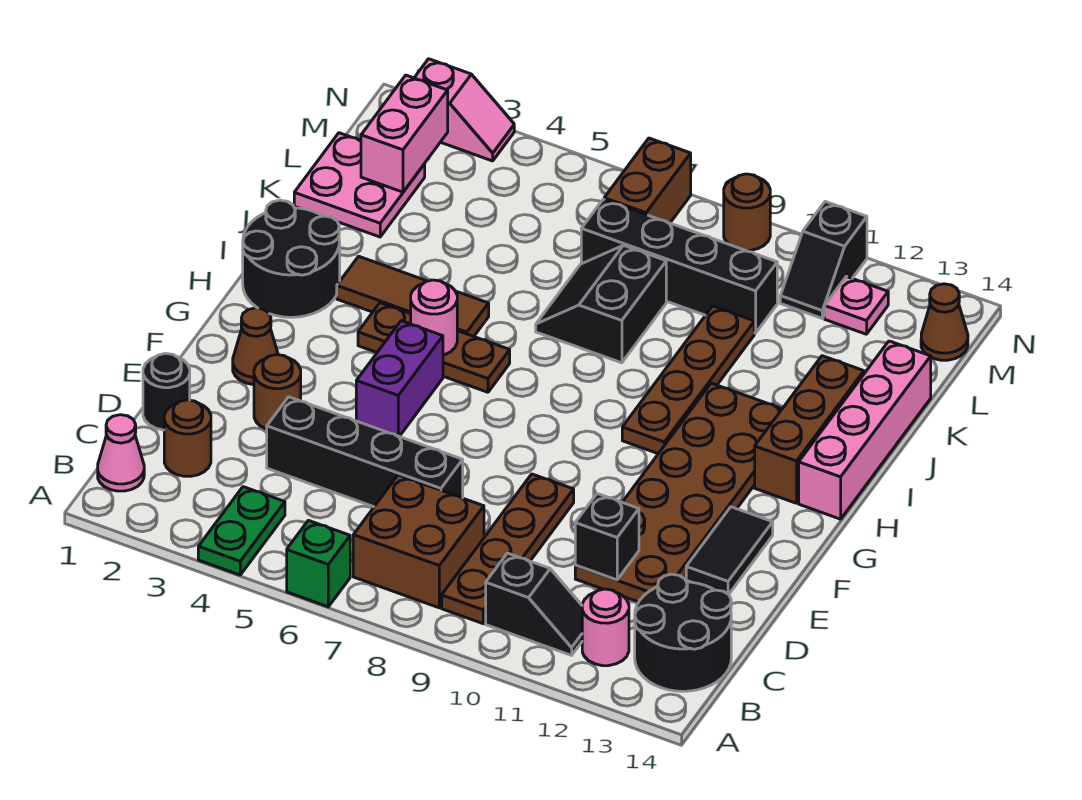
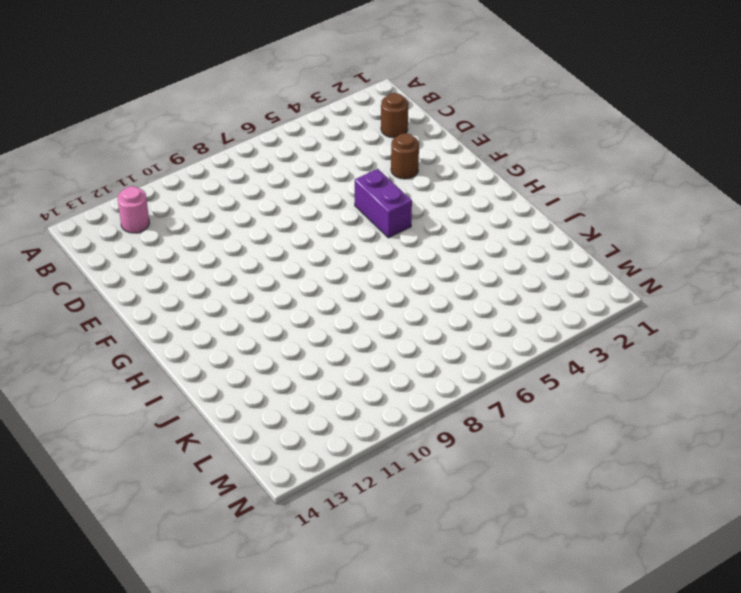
none -> green plate A4:B4 level 1
none -> green brick A6 level 1
none -> pink cone B1 level 1
none -> brown brick B7:C8 level 1

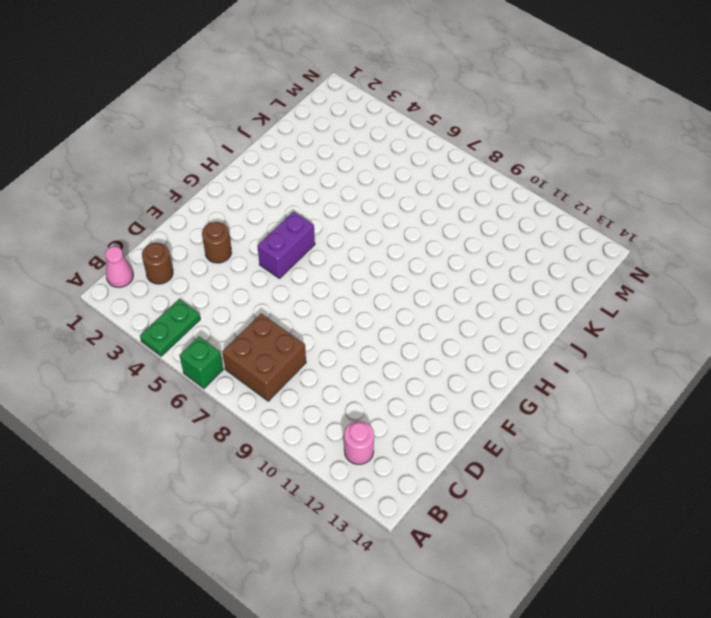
none -> brown plate B9:E9 level 1
none -> black slope B10:B11 level 1 top 10
none -> black round brick B13:C14 level 1
none -> black round brick D1 level 1

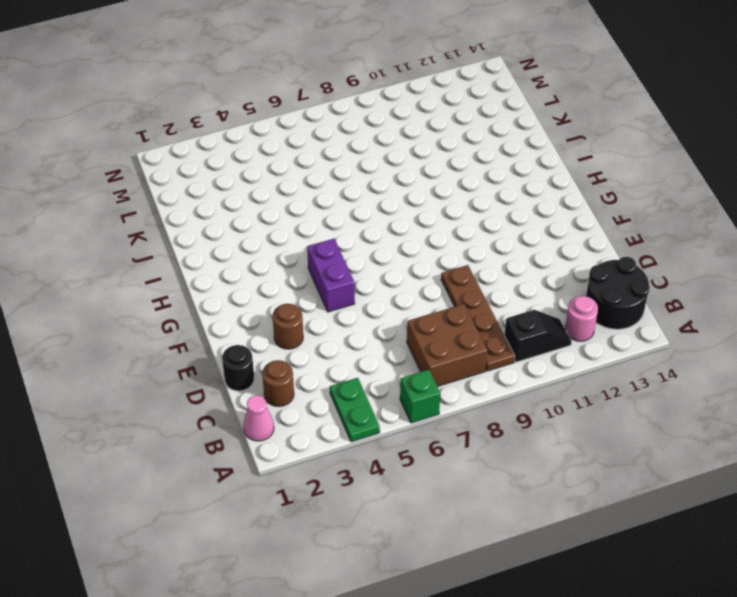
none -> black brick D4:D7 level 1
none -> brown plate D11:I12 level 1
none -> black tile E13:F13 level 1
none -> brown cone F2 level 1

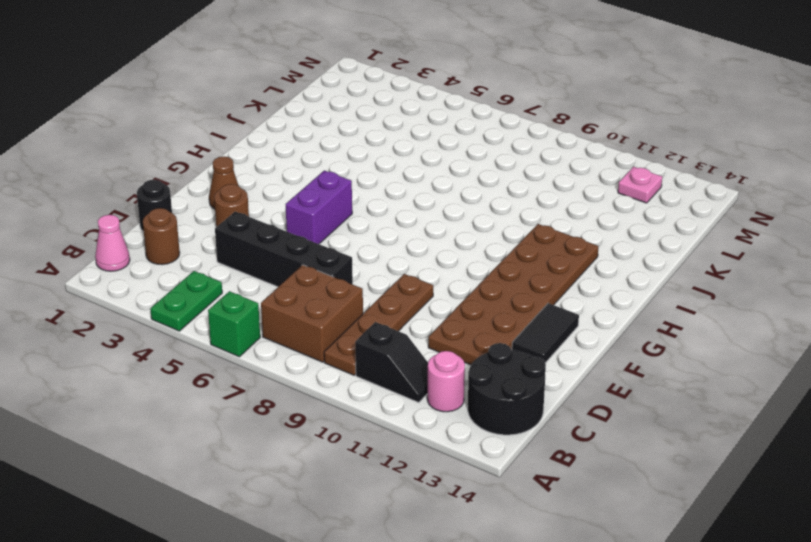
none -> black round brick H1:I2 level 1
none -> brown plate H4:H6 level 1
none -> brown plate H10:K10 level 1
none -> brown brick H13:J13 level 1

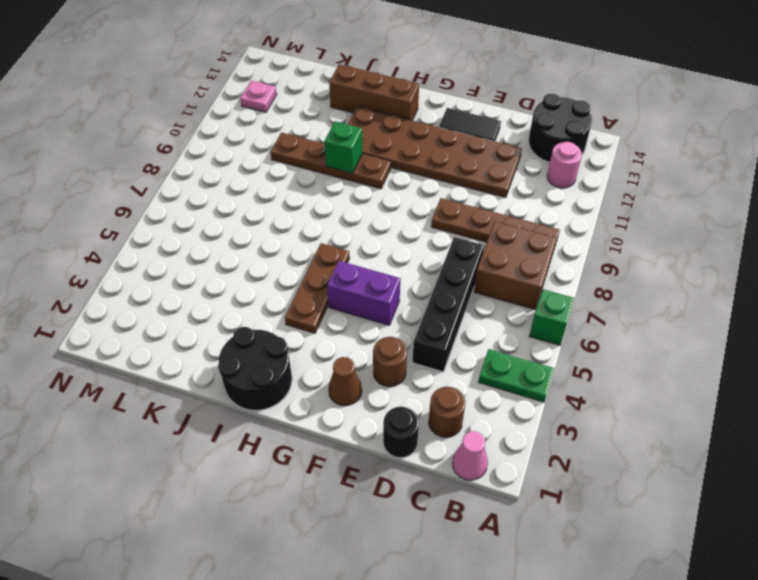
green brick I10 level 2 -> none
none -> black slope B10:B11 level 1 top 10
none -> pink brick H14:K14 level 1
none -> brown tile I3:I5 level 1
none -> black slope J7:K8 level 1 top 8

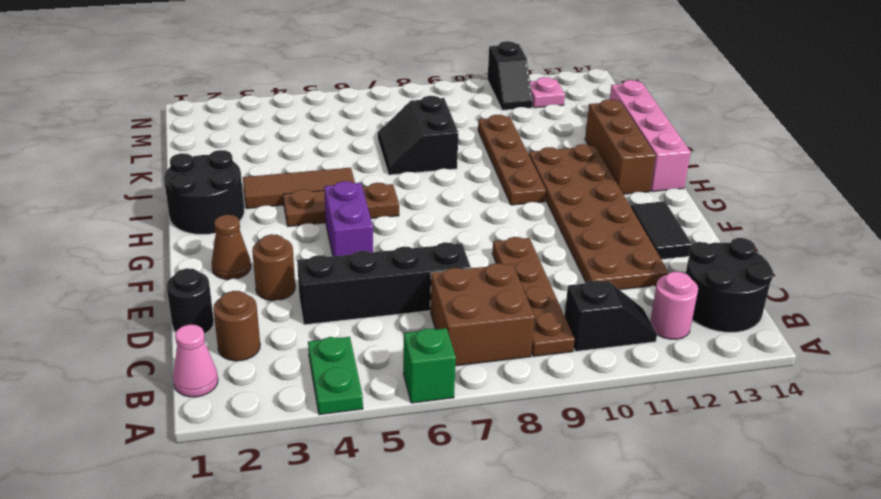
none -> pink plate K1:L2 level 1
none -> black brick L7:L10 level 1
none -> brown brick M7:N7 level 1
none -> brown cone M14 level 1

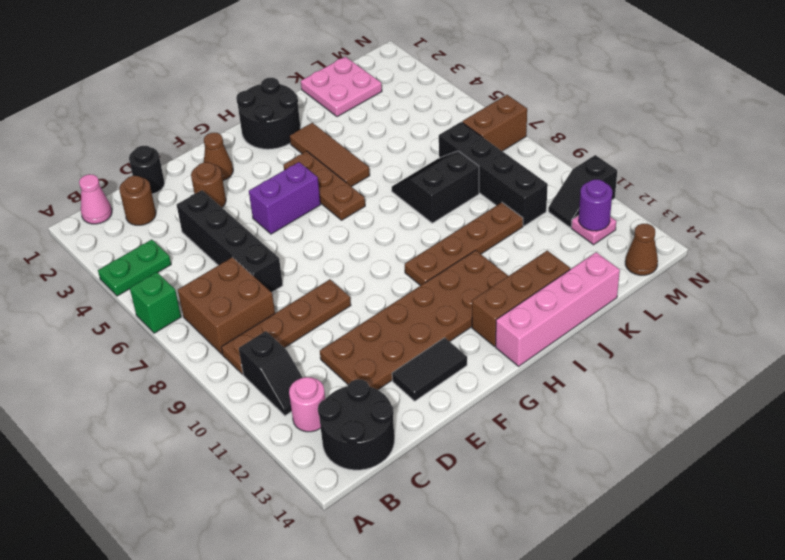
purple round brick M12 level 2 -> none
none -> pink slope N2:N3 level 1 top 2
none -> brown round brick N9 level 1
none -> black brick D11 level 2
none -> pink round brick H5 level 2

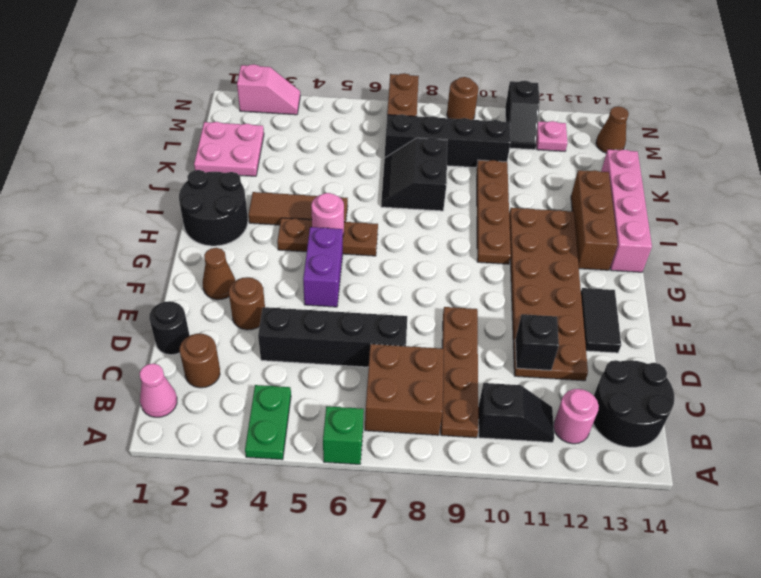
none -> pink brick L2:M2 level 2

